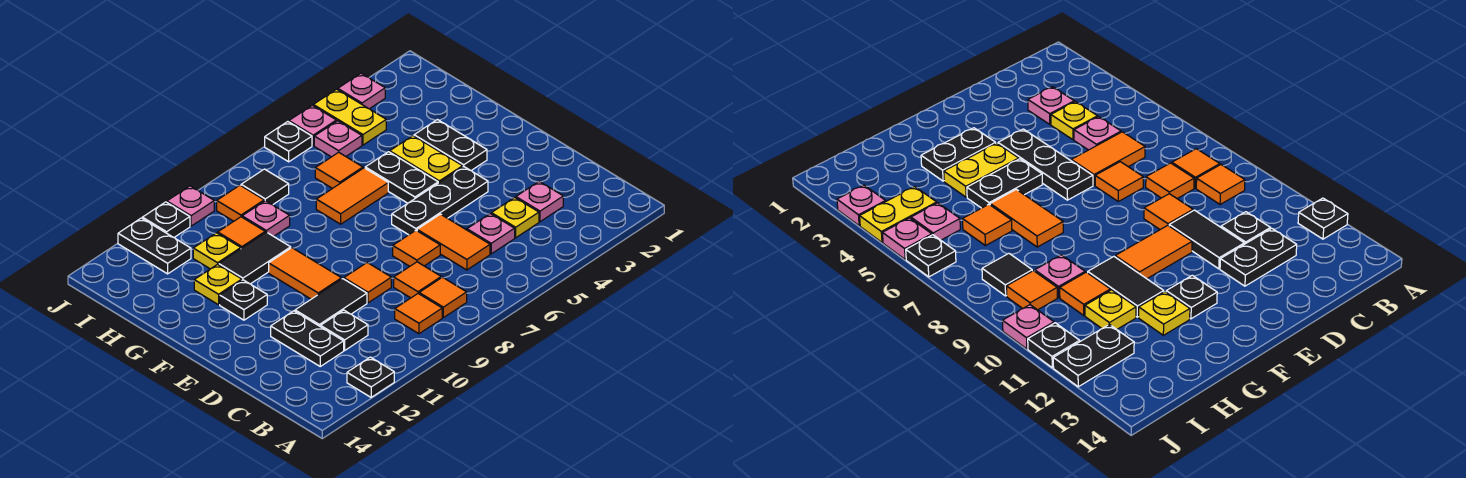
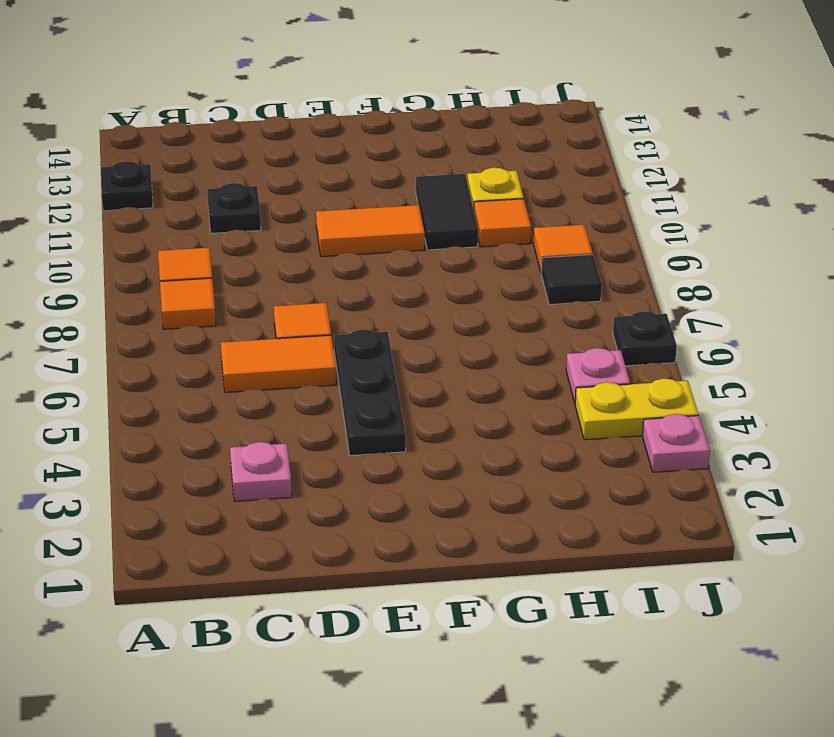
none -> yellow plate C4 level 1
none -> pink plate C5 level 1
none -> orange tile C8 level 1
none -> black plate C12:D12 level 1

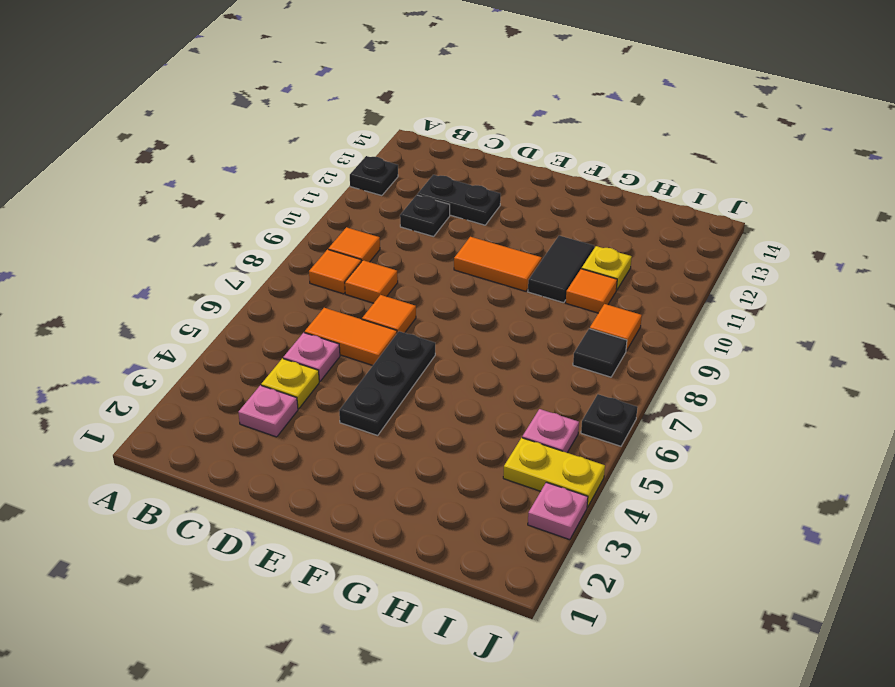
none -> orange tile D9 level 1
none -> black tile D10:D11 level 1
none -> black plate F3:G3 level 1
none -> yellow plate F4:G4 level 1

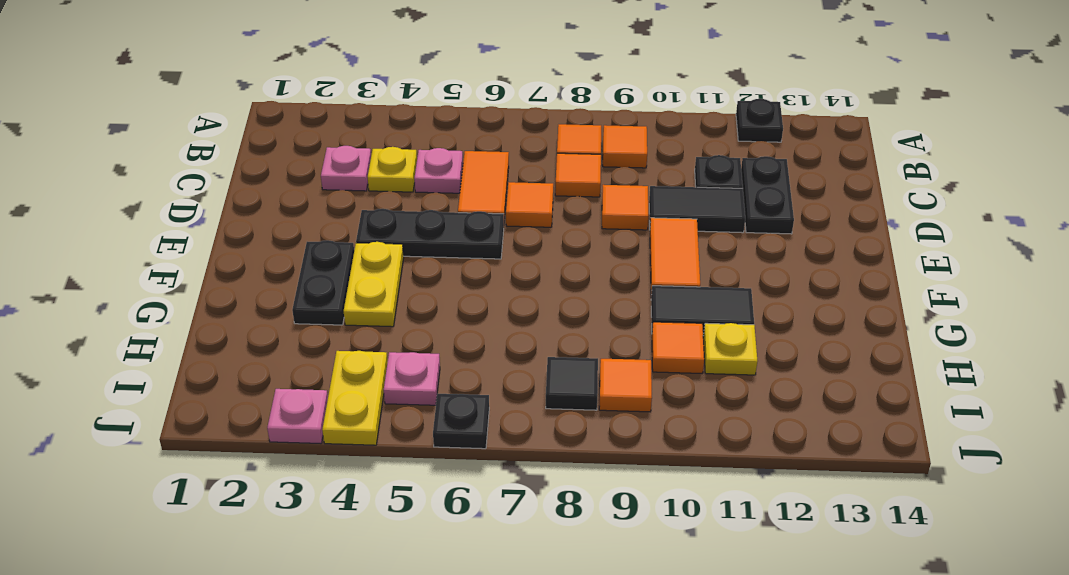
none -> black plate F5:G5 level 1
none -> black plate F12 level 1
none -> orange tile G6:G7 level 1
none -> yellow plate G12 level 1

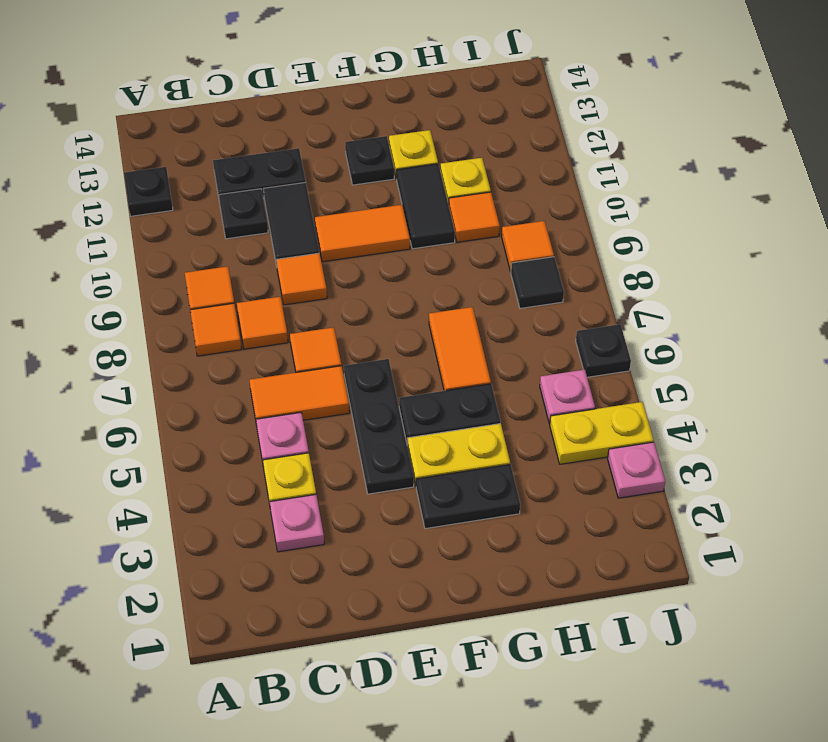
none -> orange tile H6 level 1
none -> pink plate H9 level 1
none -> black plate I12:J12 level 1
none -> pink plate J5 level 1

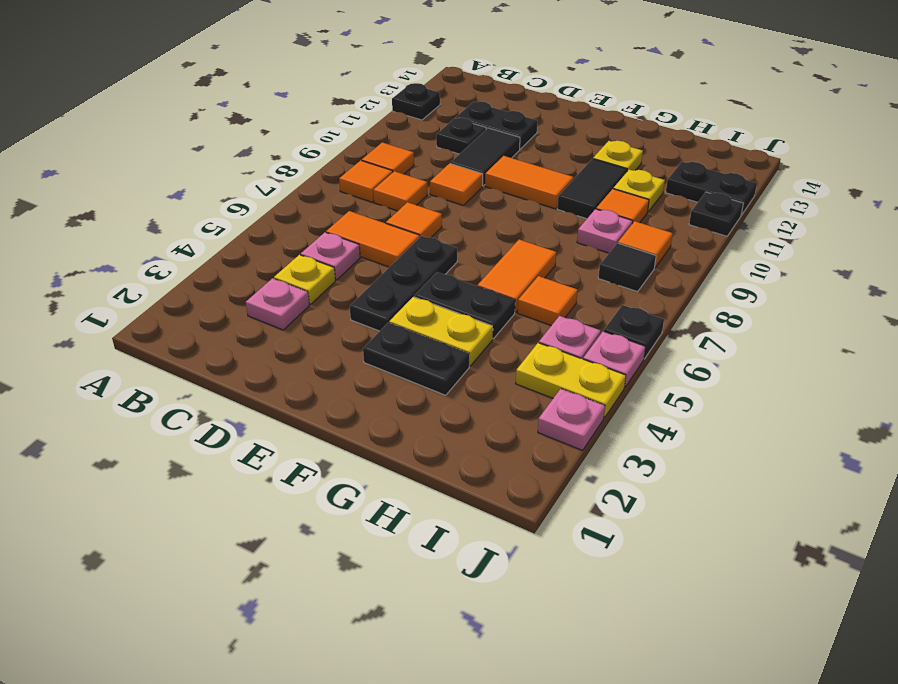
none -> black plate F12 level 1
none -> pink plate J10 level 1

